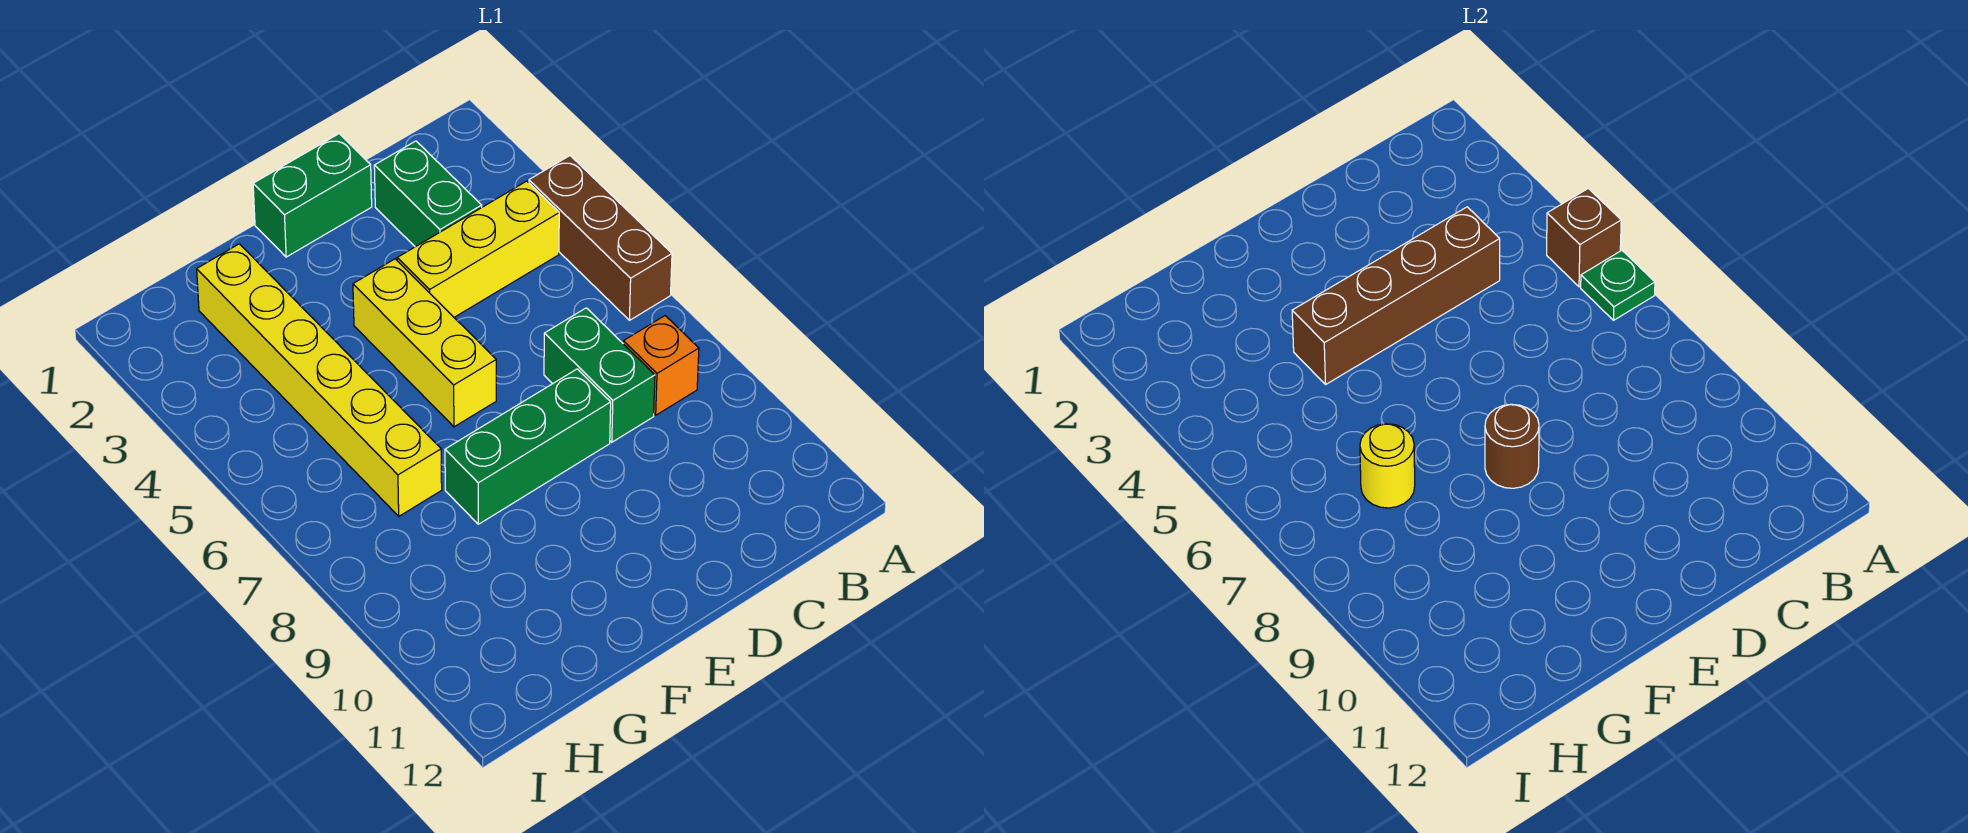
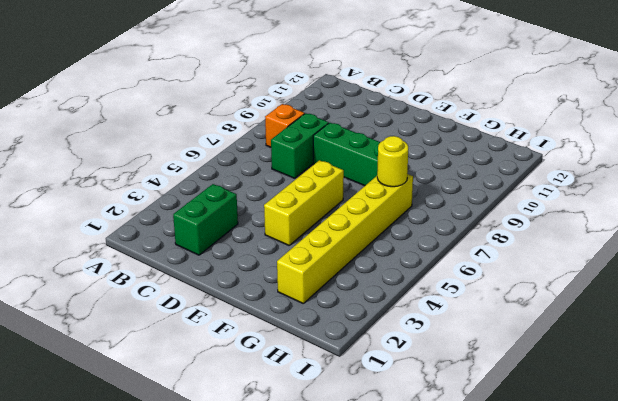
none -> brown brick A4:A6 level 1
none -> yellow brick B4:D4 level 1
none -> green brick D1:E1 level 1

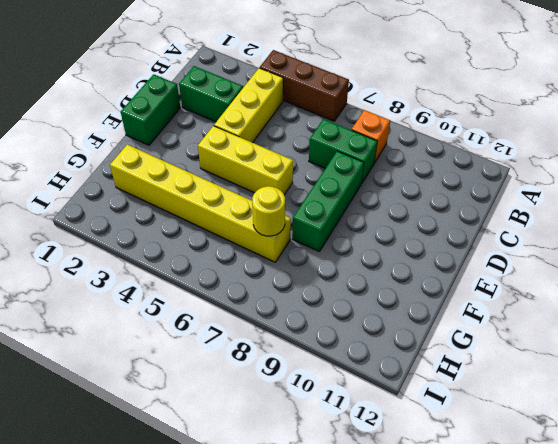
none -> brown brick A5 level 2
none -> green plate A6 level 2
none -> brown brick C4:F4 level 2

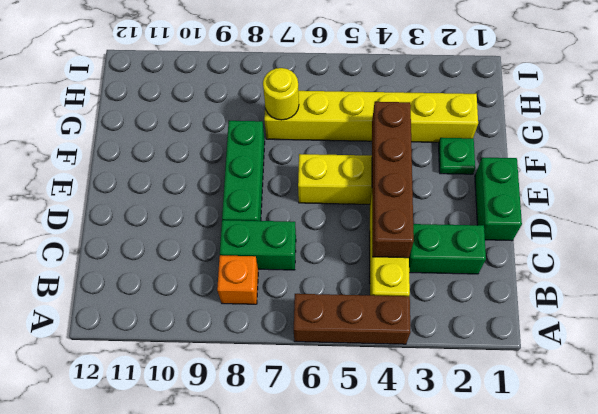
green plate F2 level 1 -> green plate A6 level 2
none -> brown brick A5 level 2
none -> brown round brick E8 level 2

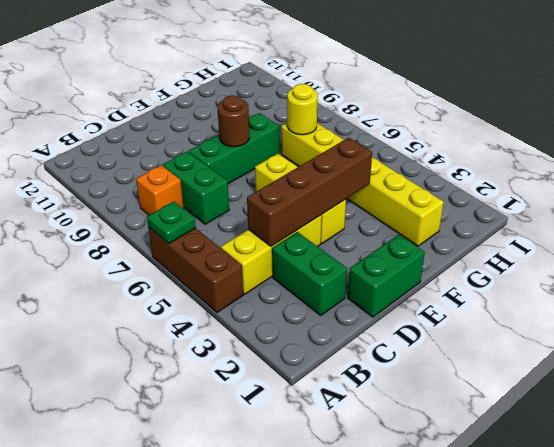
none -> brown brick A5 level 2

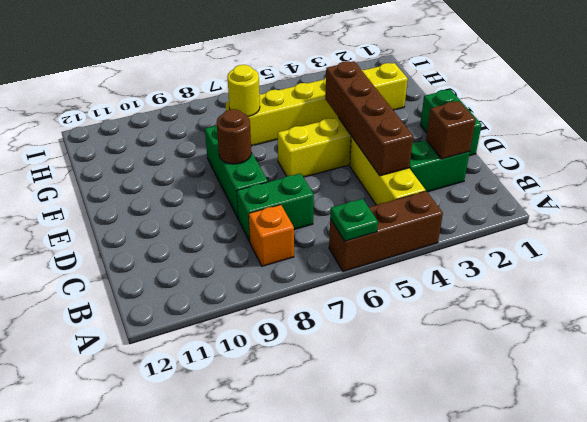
brown brick C2 level 2 -> brown brick A5 level 2

